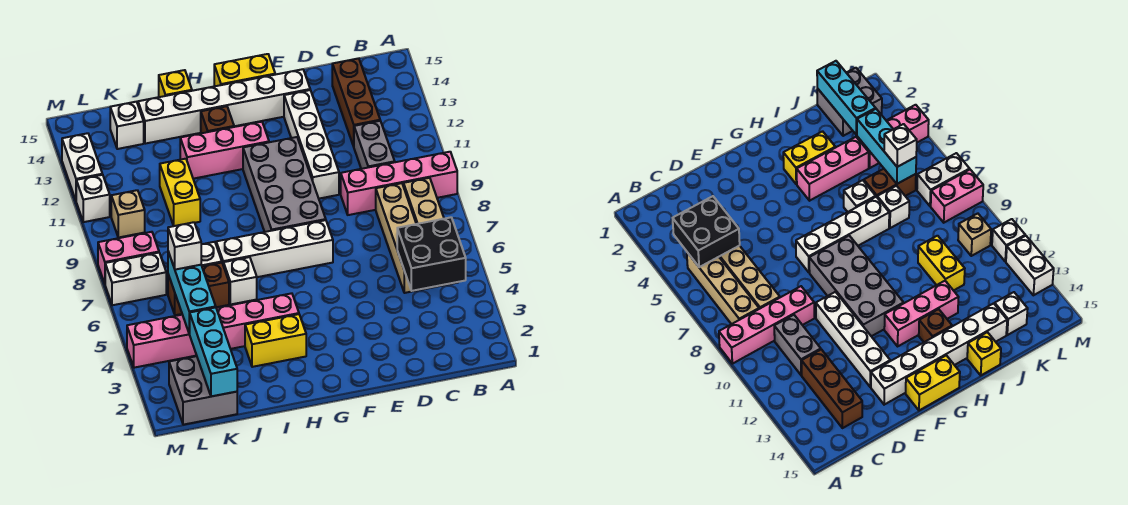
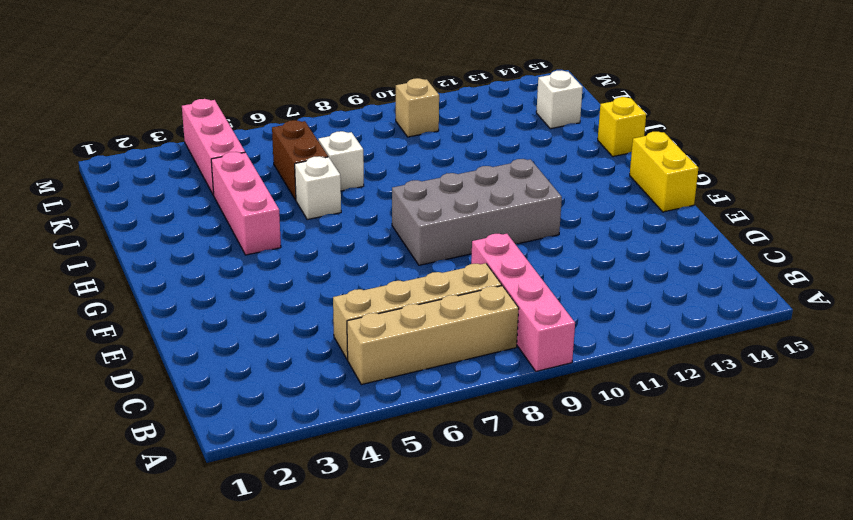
none -> grey brick C10:C11 level 1
none -> brown brick C12:C14 level 1
none -> white brick E10:E13 level 1
none -> white brick E14:J14 level 1

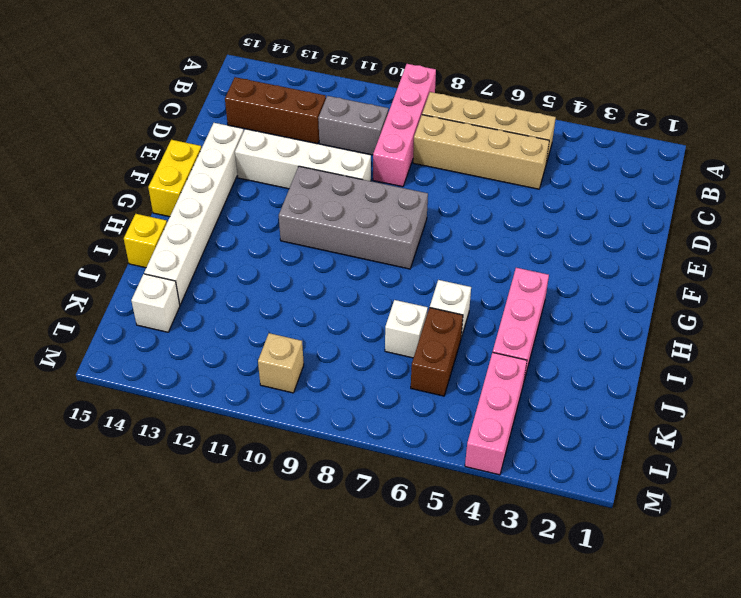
none -> white brick F7:I7 level 1
none -> pink brick G12:I12 level 1
none -> yellow brick H3:I3 level 1
none -> brown brick H13 level 1

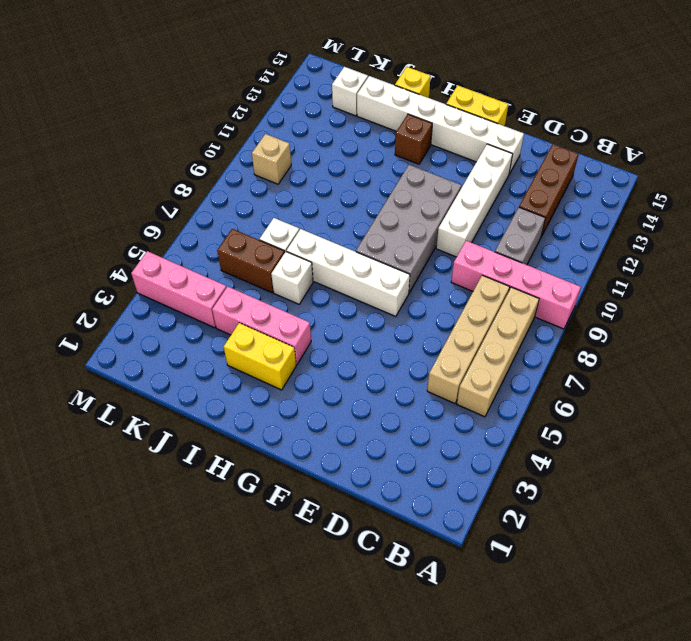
none -> pink brick G12:I12 level 1
none -> yellow brick J10:J11 level 1
none -> grey brick K1:L2 level 1
none -> white brick L7:M7 level 1

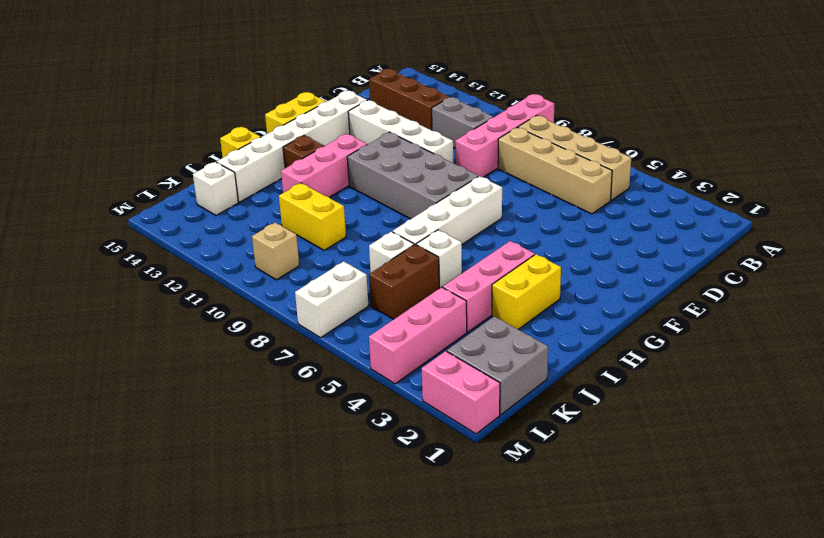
pink brick M1:M2 level 1 -> pink brick L8:M8 level 1
none -> white brick M11 level 1
none -> white brick M12:M13 level 1
none -> black brick B4:C5 level 2
none -> cyan brick K1:K3 level 2

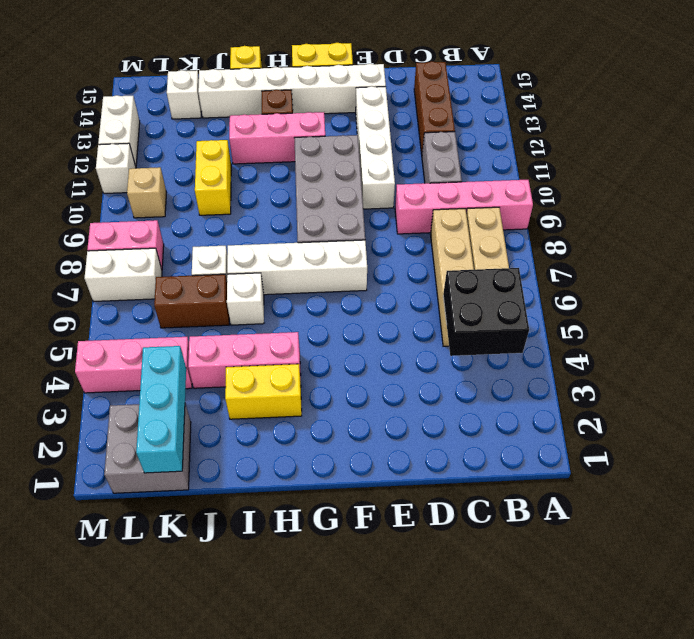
none -> cyan brick K4:K6 level 2
none -> white brick K6 level 3

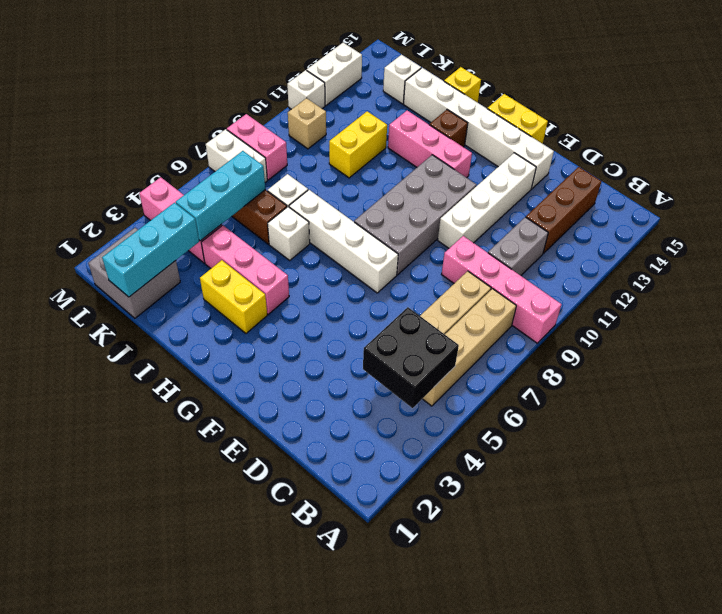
none -> white brick K6 level 3

